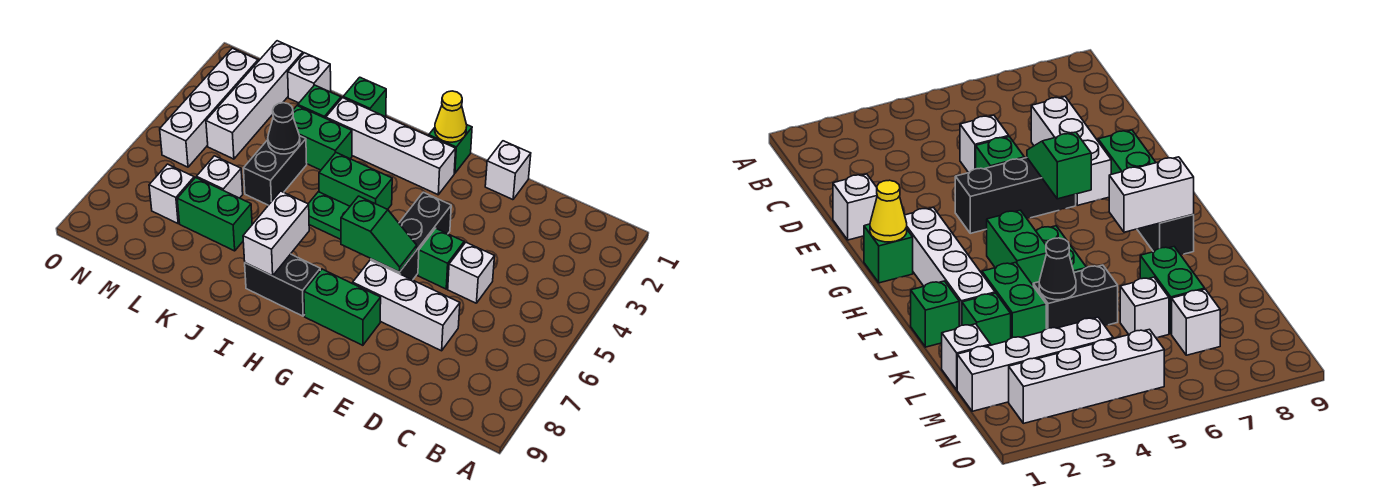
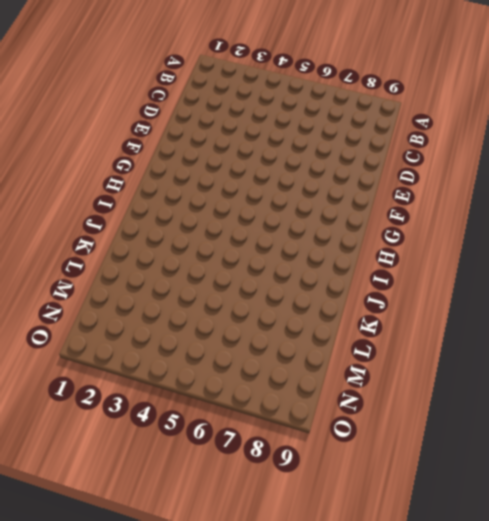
none -> white brick D5 level 1
none -> white brick D7:F7 level 1
none -> white brick E1 level 1

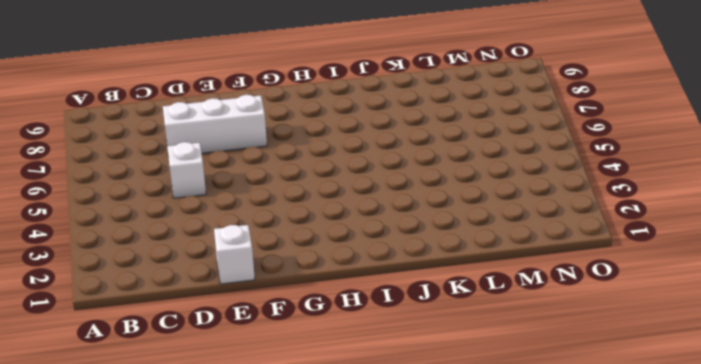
none -> green brick E5 level 1
none -> black brick F4:F6 level 1
none -> green brick F8:G8 level 1

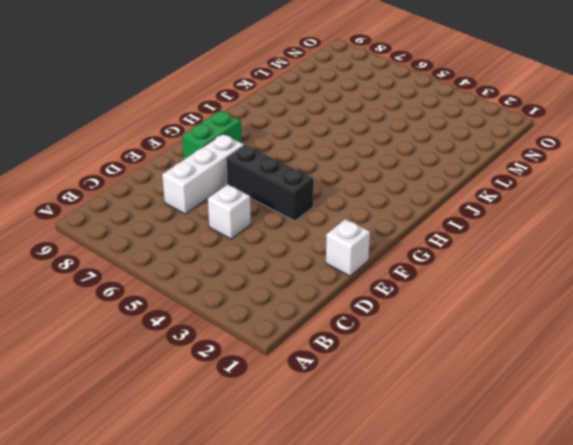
none -> green brick E5 level 1
none -> green brick G1 level 1
none -> white brick G2:J2 level 1

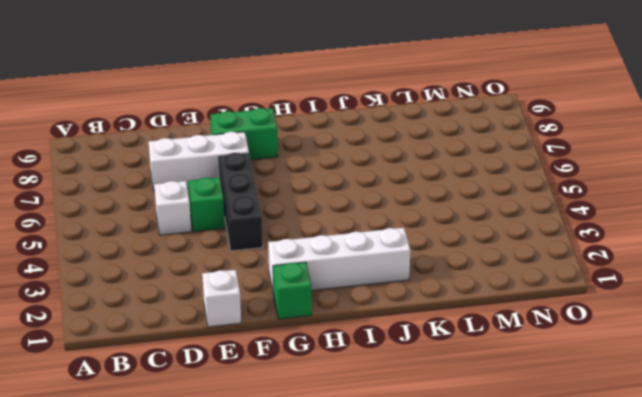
none -> green brick H4:I4 level 1
none -> green plate H5:I5 level 1
none -> black brick H8:I8 level 1

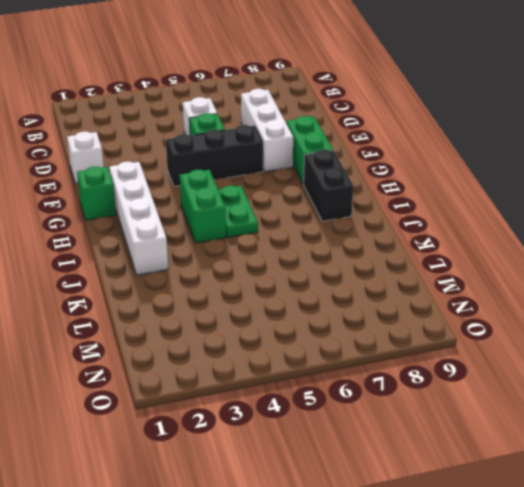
none -> green brick J1 level 1
none -> green brick J3:K3 level 1
none -> green brick K2 level 1

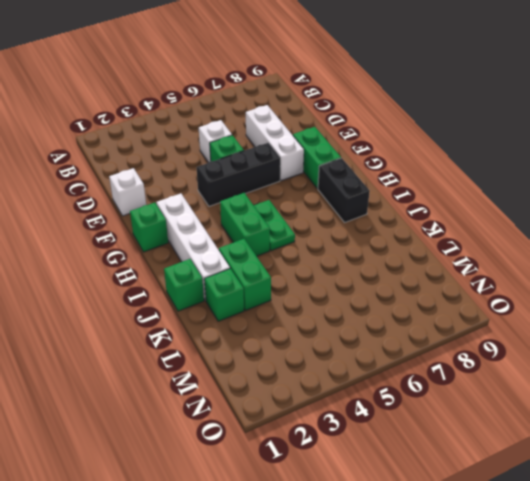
none -> black brick K4:K5 level 1
none -> green brick K7:L7 level 1
none -> white brick L1 level 1

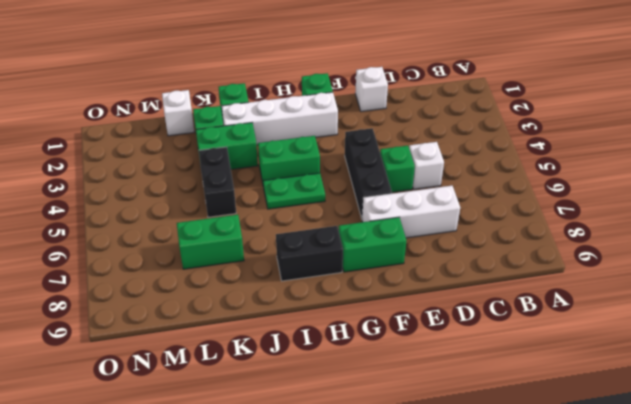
none -> white brick L6 level 1
none -> white brick M1:M4 level 1
none -> white brick M7 level 1

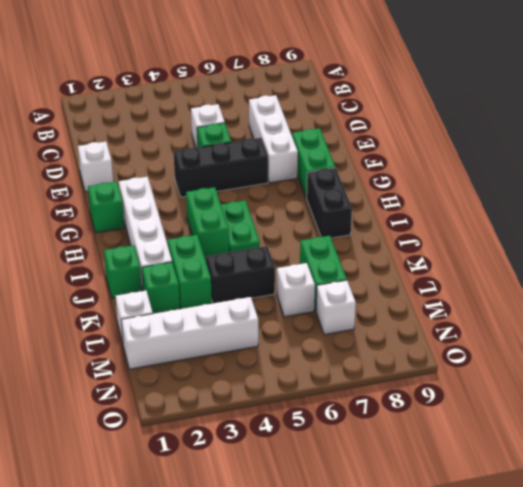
none -> white brick N2:N5 level 1
none -> green slope F6:G6 level 2 top G
none -> yellow cone G1 level 2

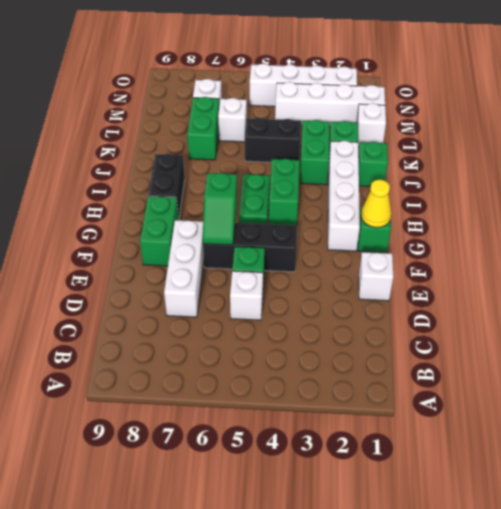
none -> white brick I7:I8 level 2
none -> black cone K4 level 2

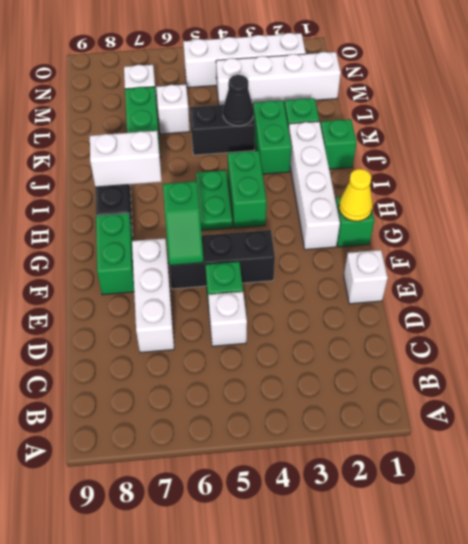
none -> white brick L1 level 1

